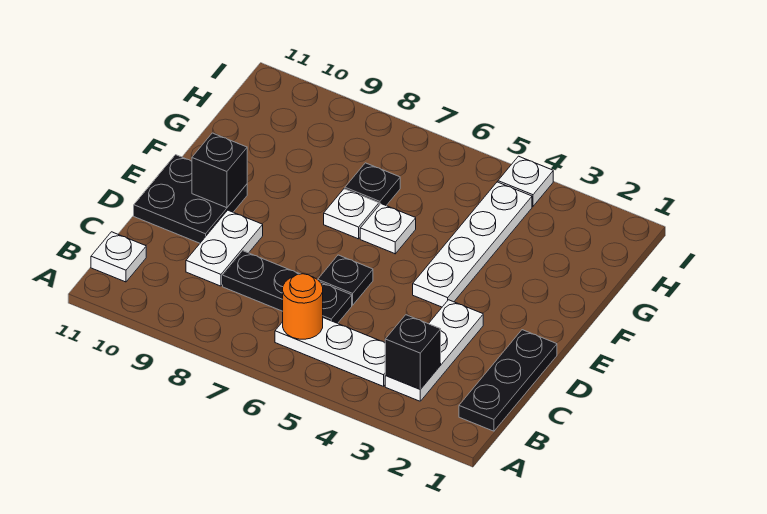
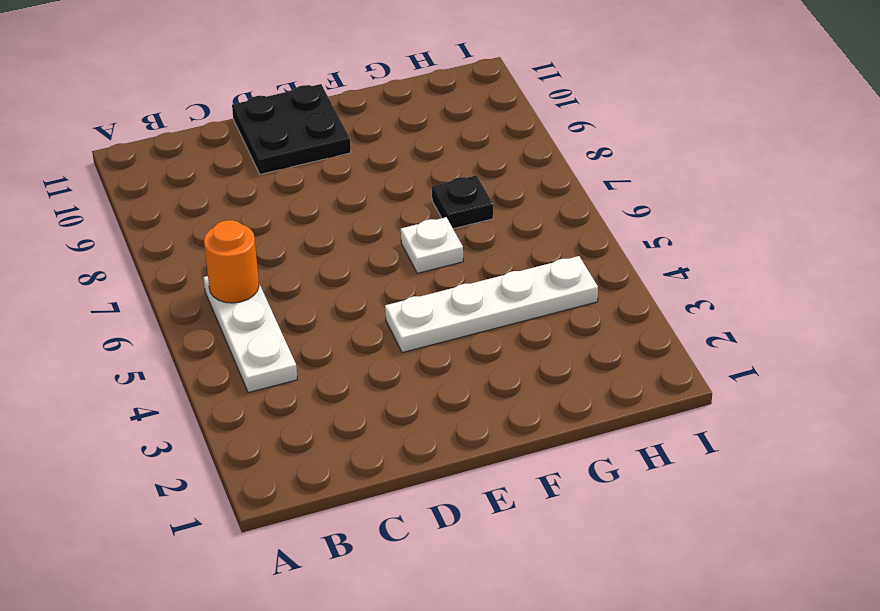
none -> black plate B1:D1 level 1
none -> white plate B3:D3 level 1
none -> white plate B11 level 1

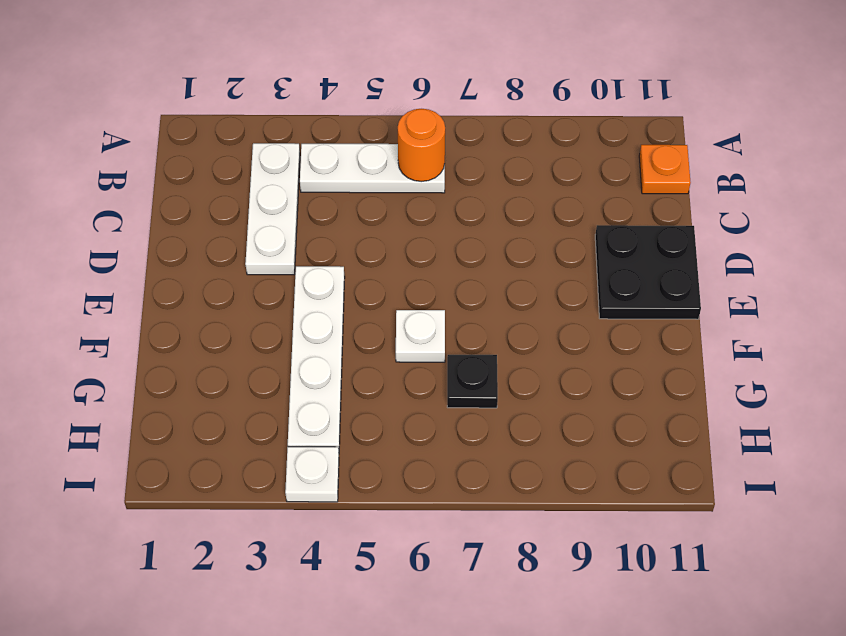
orange plate B11 level 1 -> white plate B11 level 1
none -> black plate B1:D1 level 1
none -> black plate C6:C8 level 1
none -> white plate C9:D9 level 1

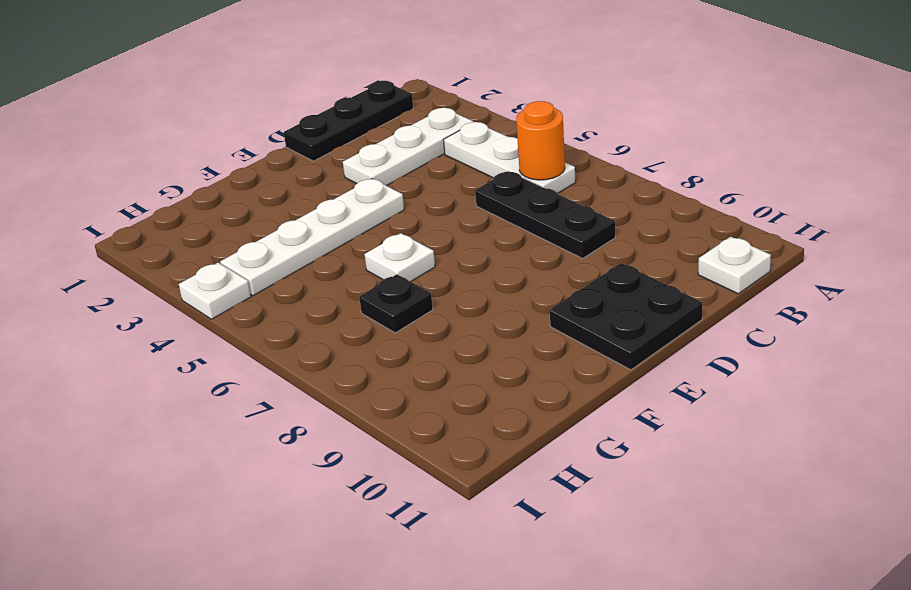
none -> white plate C9:D9 level 1
none -> black plate D6 level 1
none -> white plate F7 level 1

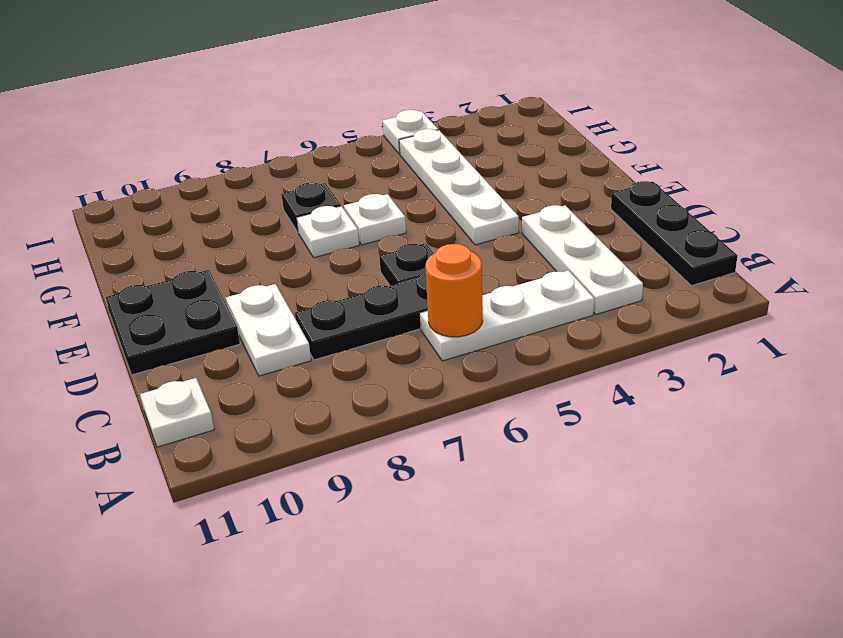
none -> black brick B3 level 2
none -> black brick E10 level 2

